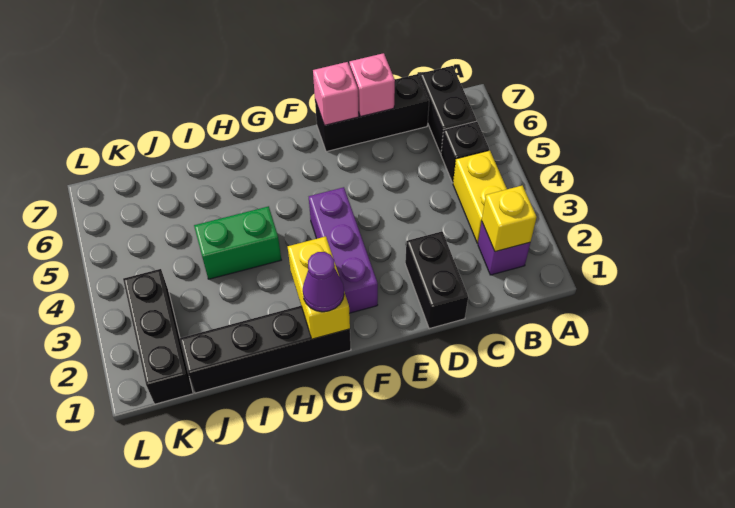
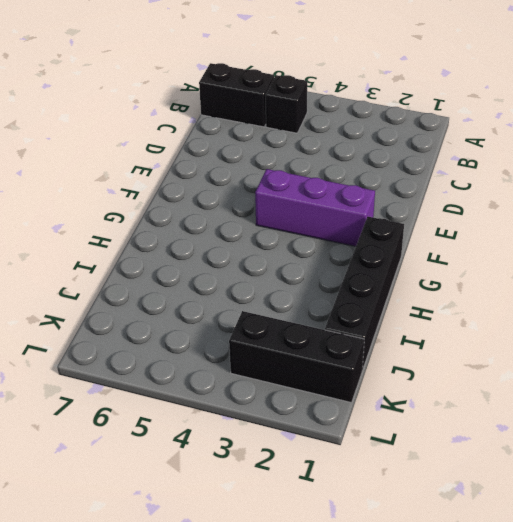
none -> purple brick B2 level 1
none -> yellow brick B3:B4 level 1
none -> black brick C7:E7 level 1

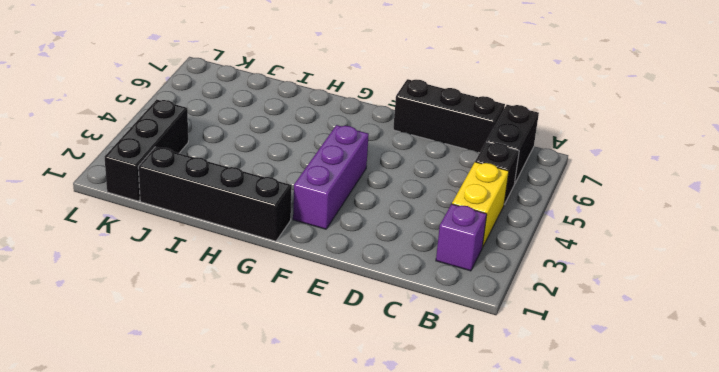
none -> black brick D1:D2 level 1
none -> green brick H4:I4 level 1
none -> yellow brick B2 level 2

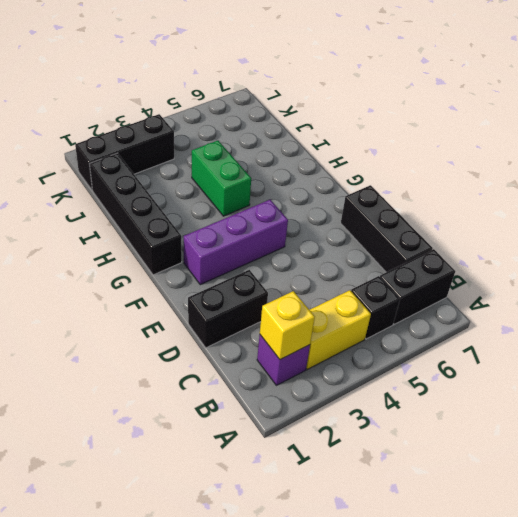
none -> pink brick D7 level 2
none -> pink brick E7 level 2
none -> yellow brick G1:G2 level 2

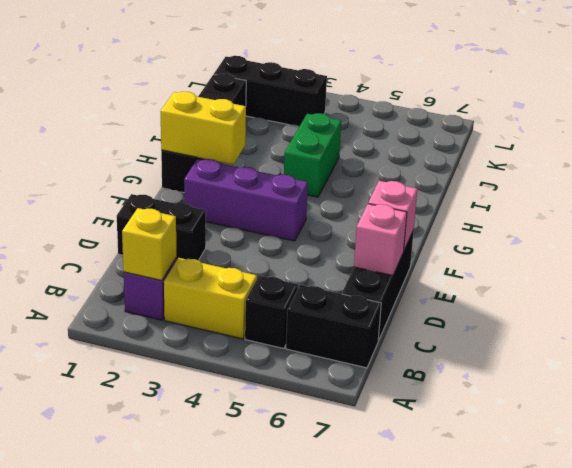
none -> purple cone G1 level 3

